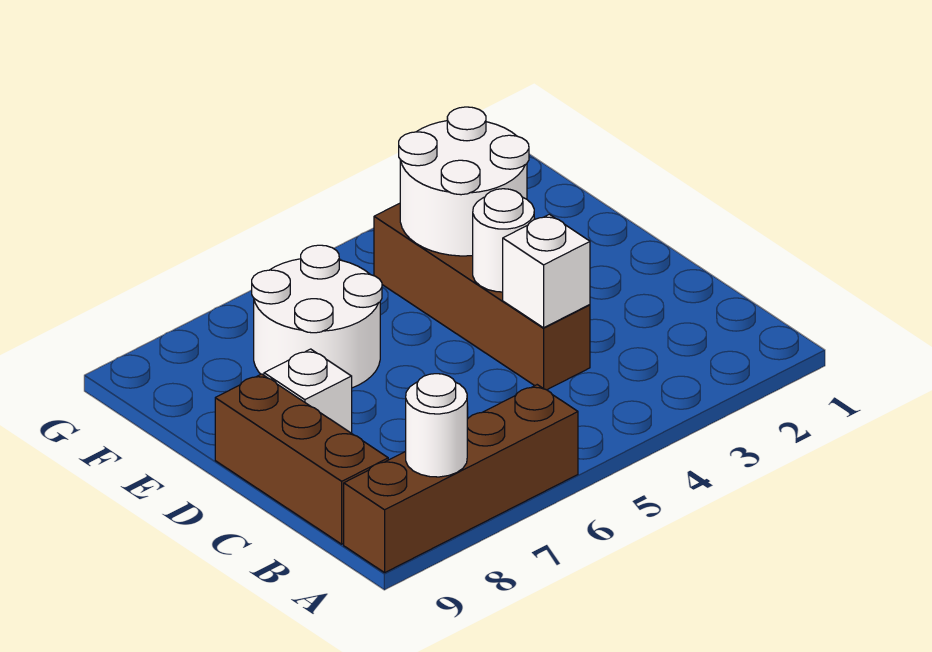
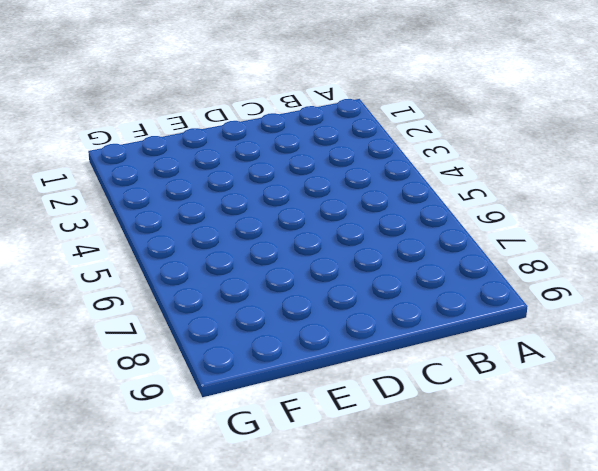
none -> brown brick A6:A9 level 1
none -> brown brick B9:D9 level 1

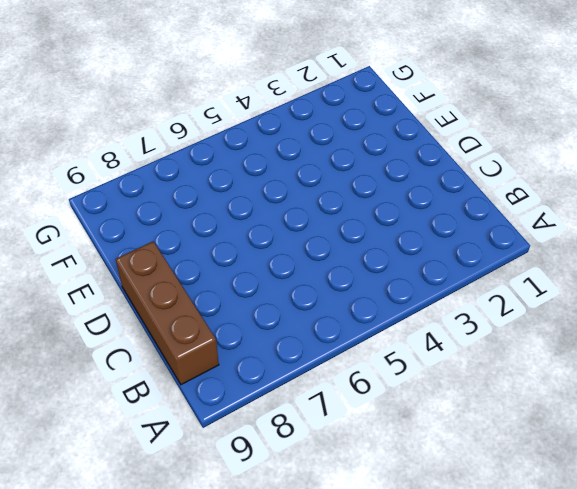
none -> brown brick A6:A9 level 1
none -> brown brick C4:F4 level 1

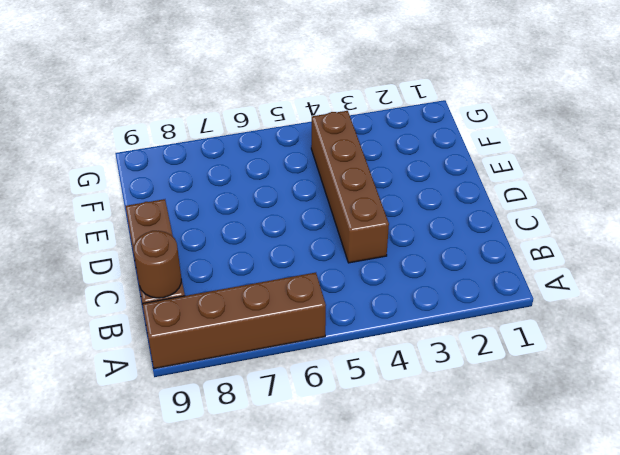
brown round brick B9 level 2 -> none
none -> white brick D8 level 1
none -> white round brick E6:F7 level 1

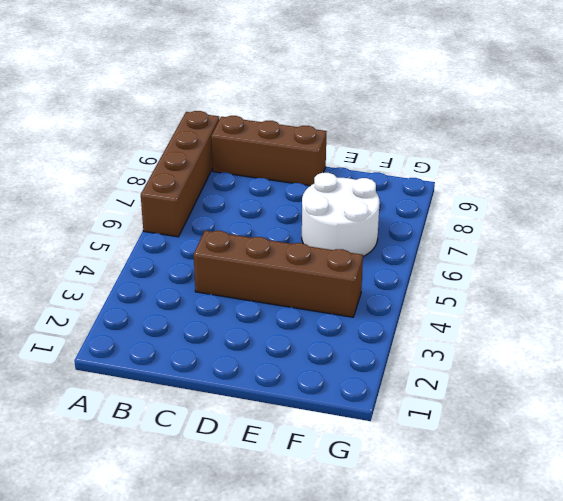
none -> white brick D8 level 1
none -> white round brick A8 level 2

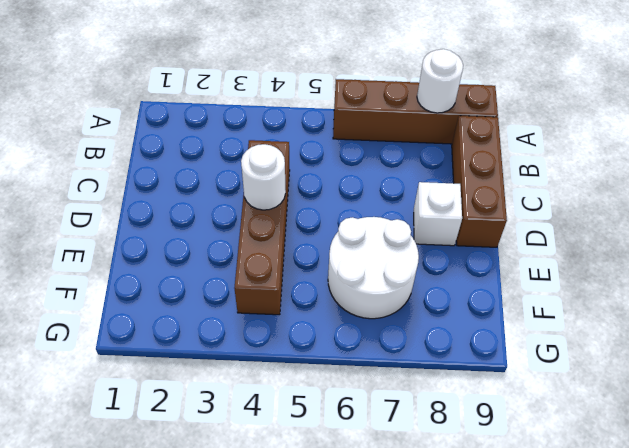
none -> white brick C4 level 2
none -> white round brick E3:F4 level 2

